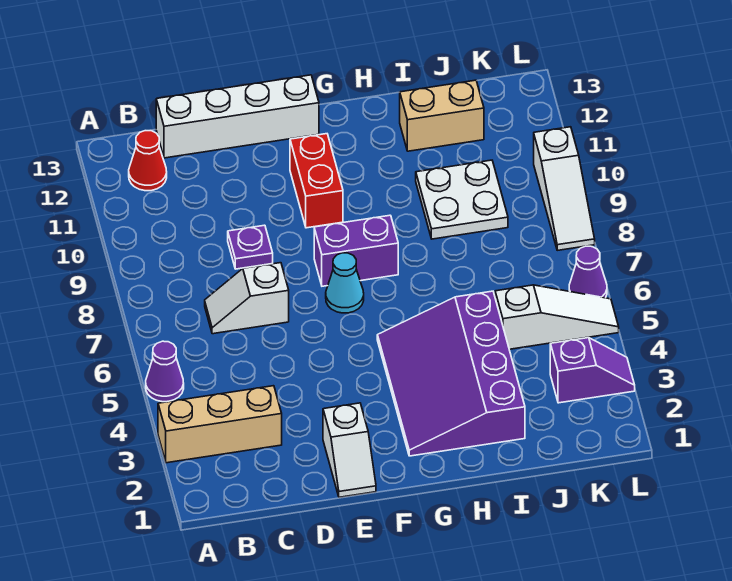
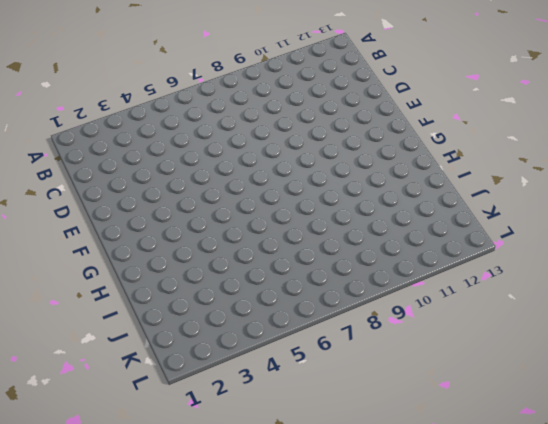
none -> tan brick A3:C3 level 1
none -> purple cone A5 level 1
none -> red cone B12 level 1

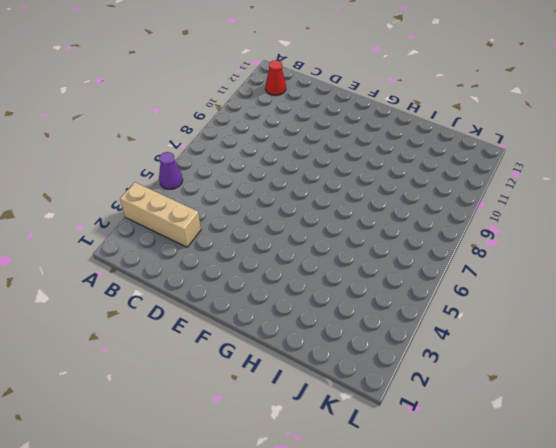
none -> white slope C7:D7 level 1 top D
none -> white brick C13:F13 level 1
none -> purple plate D9 level 1

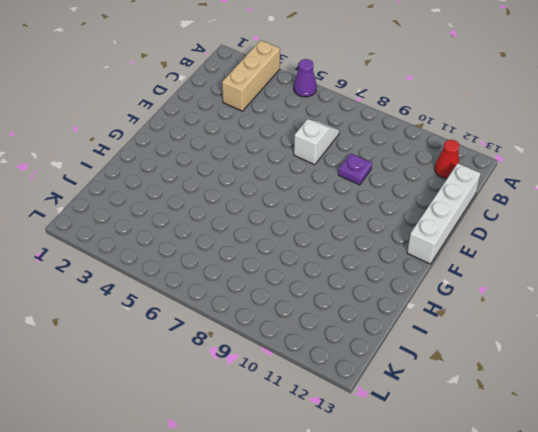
none -> white slope E1:E2 level 1 top 2
none -> cyan cone F7 level 1
none -> purple brick F8:G8 level 1

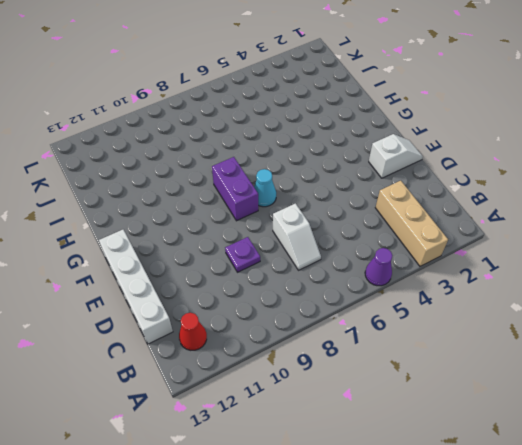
none -> red brick F10:F11 level 1
none -> purple slope G2:I5 level 1 top I
none -> white plate I9:J10 level 1

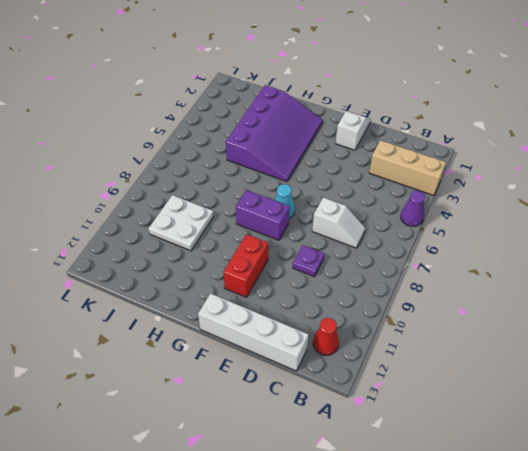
none -> tan brick I12:J12 level 1
none -> white slope J5:L5 level 1 top J
none -> purple slope K3:L3 level 1 top K

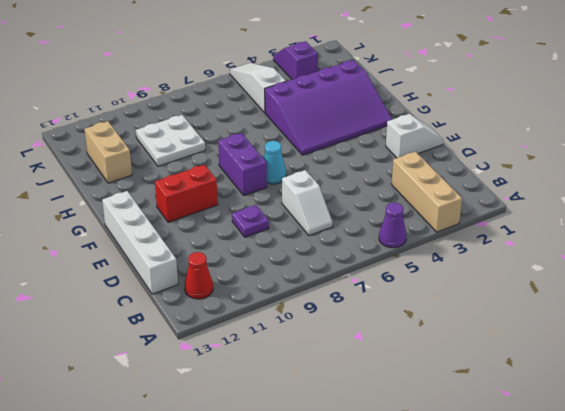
none -> purple cone L6 level 1
none -> white slope L8:L10 level 1 top 10

